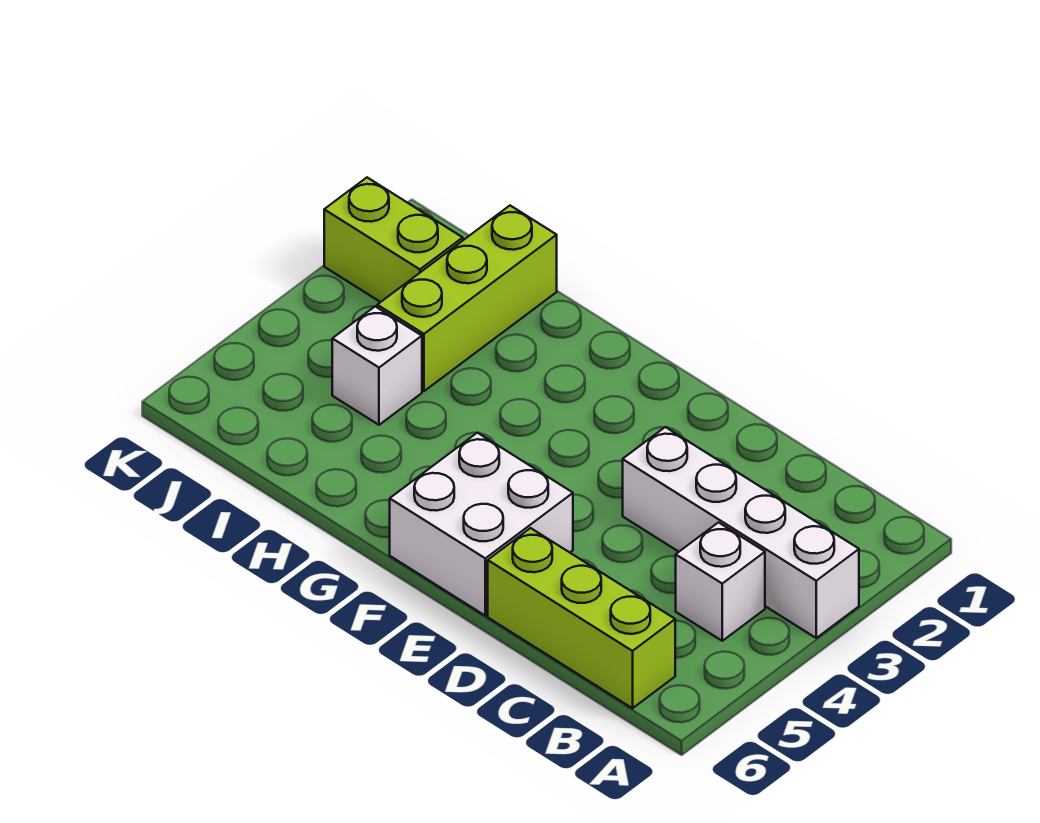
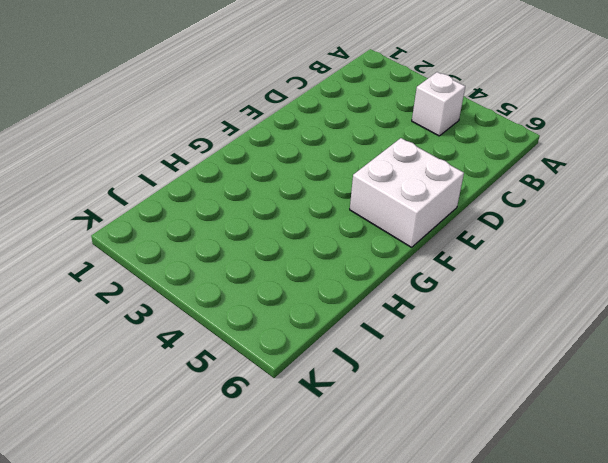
none -> white brick A3:D3 level 1
none -> lime brick B6:D6 level 1

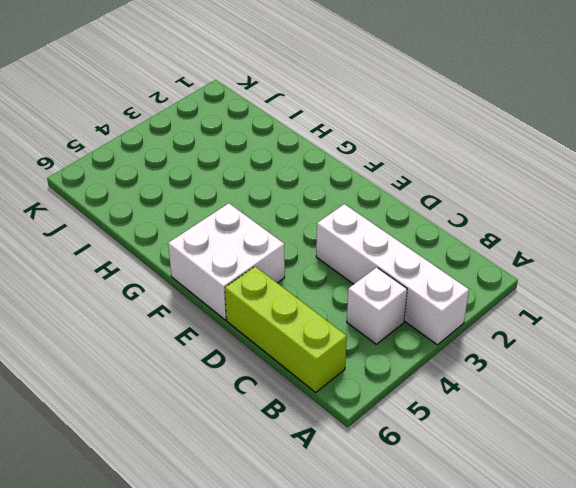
none -> lime brick I1:I3 level 1
none -> white brick I4 level 1

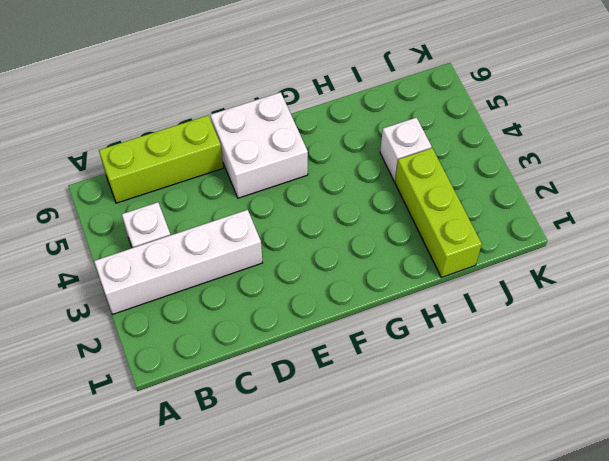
none -> lime brick J2:K2 level 1

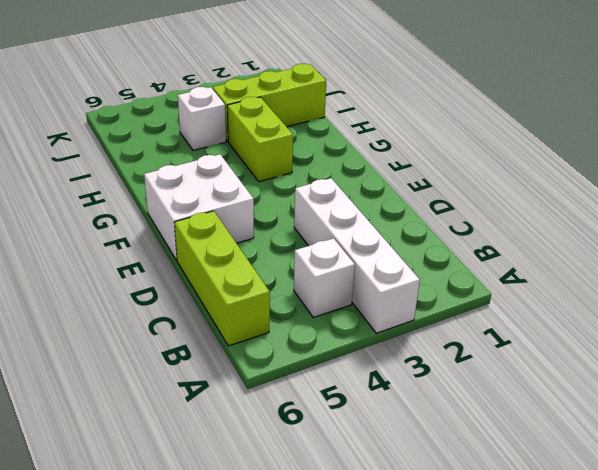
lime brick G3:H3 level 1 -> lime brick J2:K2 level 1

